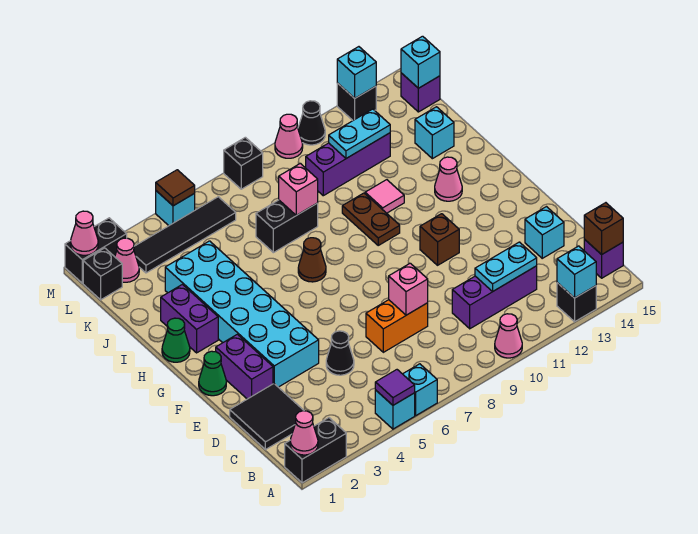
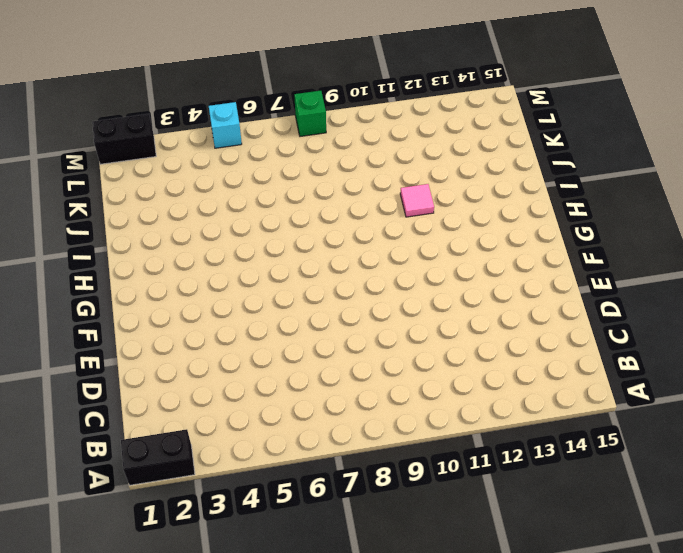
green brick M8 level 1 -> black brick M8 level 1
none -> cyan brick A5 level 1
none -> cyan brick A6 level 1
none -> pink cone A10 level 1
none -> black brick A13 level 1

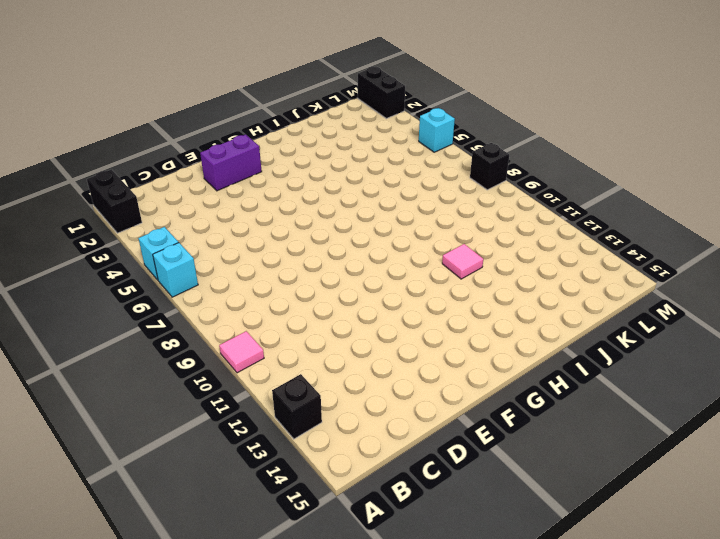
pink tile A10 level 1 -> pink cone A10 level 1
none -> purple brick B15 level 1
none -> black tile C1:D2 level 1
none -> purple brick C10:C12 level 1
none -> black cone D5 level 1

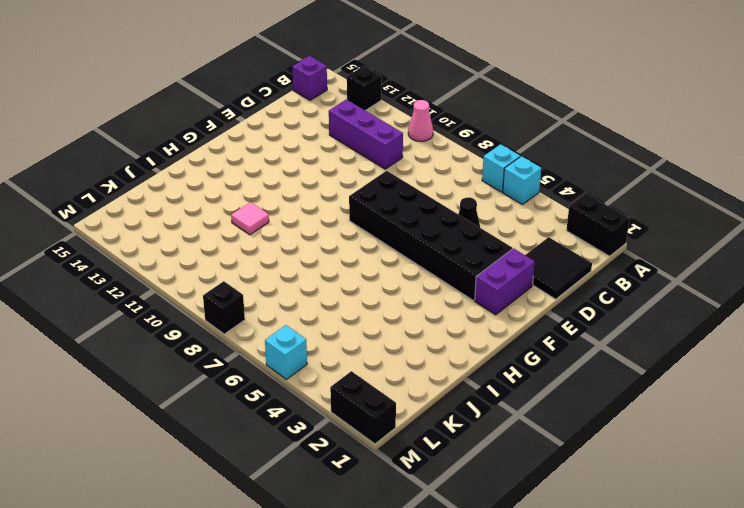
black brick E3:F8 level 1 -> cyan brick E3:J4 level 1
none -> orange brick D7:D8 level 1
none -> cyan brick D14 level 1
none -> green cone F1 level 1
none -> brown brick F11 level 1

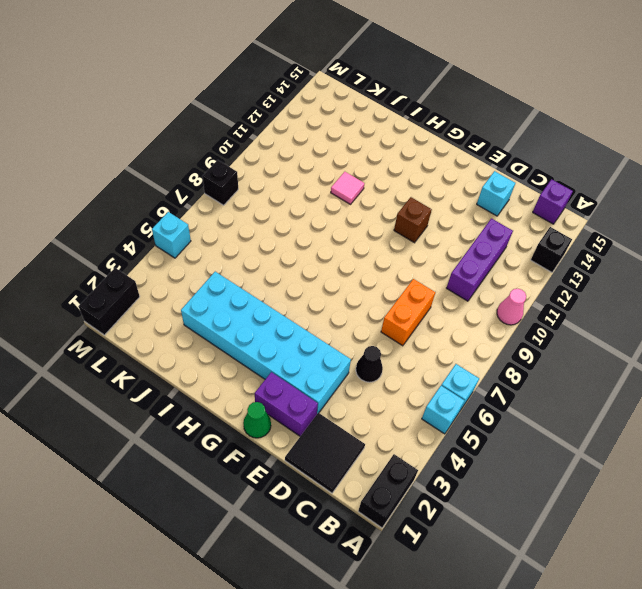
none -> green cone H1 level 1
none -> purple brick H2:I2 level 1
none -> brown cone H7 level 1
none -> brown plate H10:I10 level 1

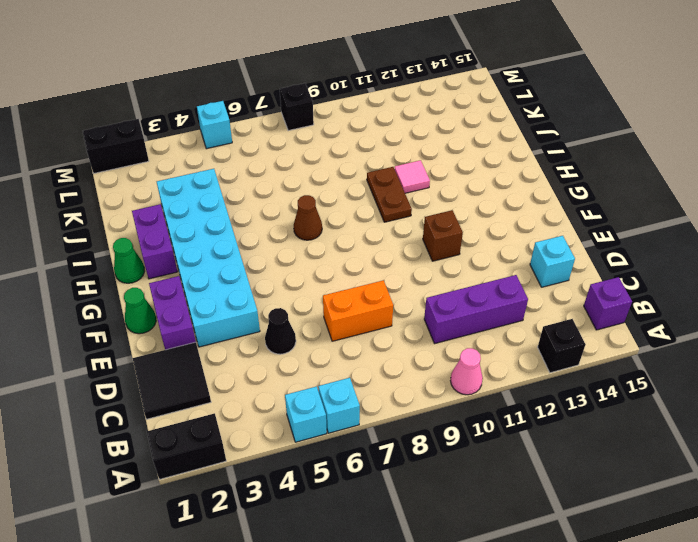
none -> pink cone H13 level 1
none -> black brick J7:J8 level 1
none -> cyan brick J14 level 1
none -> purple brick K10:K12 level 1

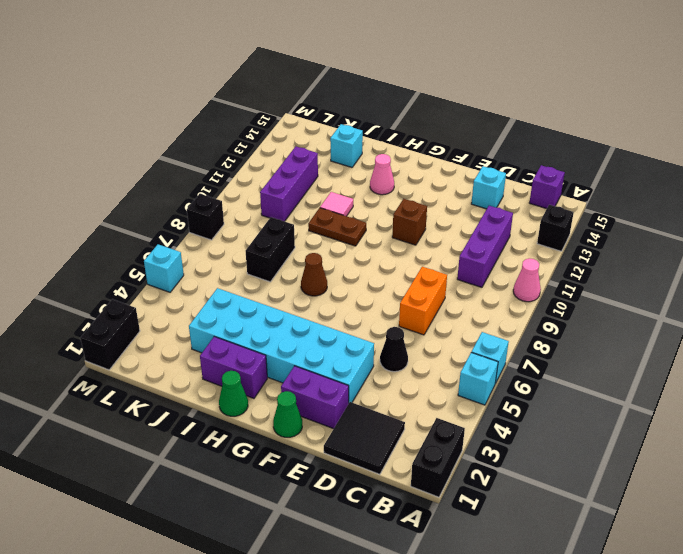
none -> black brick L1 level 1
none -> pink cone L2 level 1
none -> black tile L3:L6 level 1
none -> purple brick L15 level 1

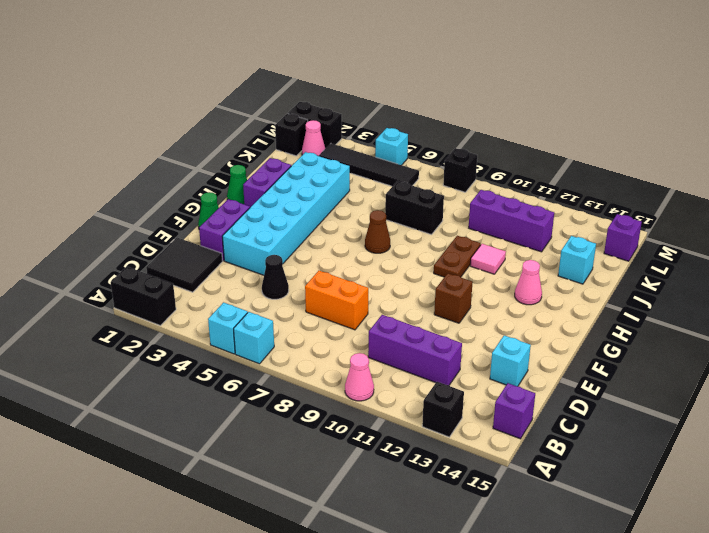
none -> pink cone M10 level 1
none -> black cone M11 level 1
none -> black brick M13 level 1
none -> pink cone A1 level 2

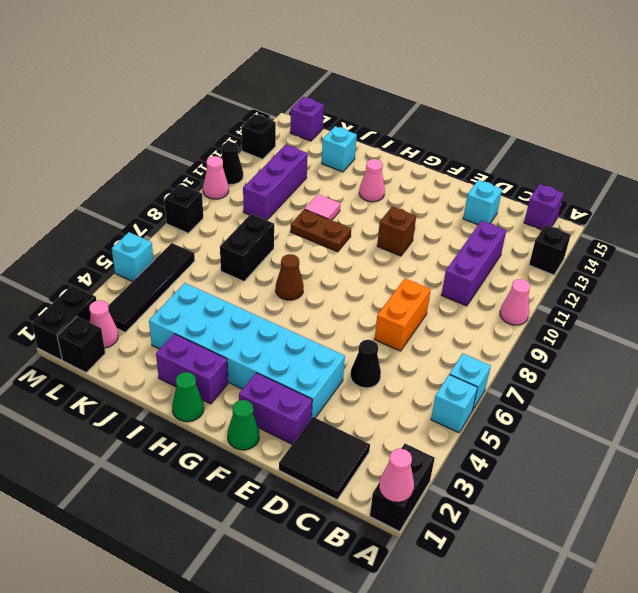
none -> purple tile A5 level 2
none -> cyan brick A13 level 2
none -> brown brick B15 level 2
none -> cyan plate C11:C12 level 2

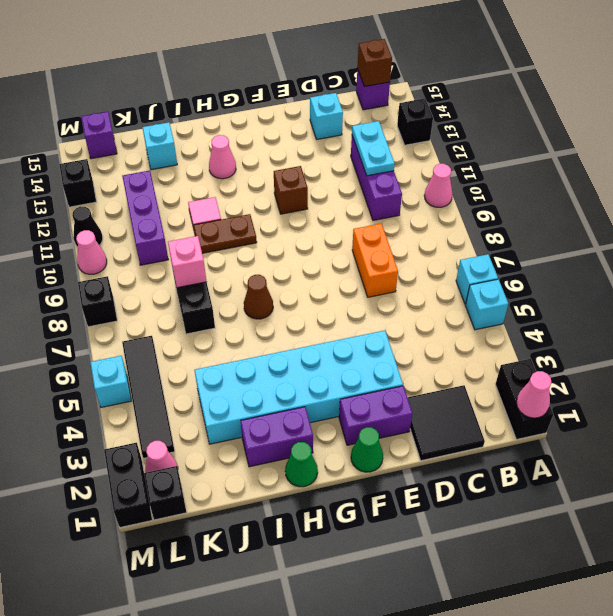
none -> black cone D5 level 1
none -> purple tile A5 level 2
none -> cyan brick A13 level 2
none -> pink brick D8 level 2

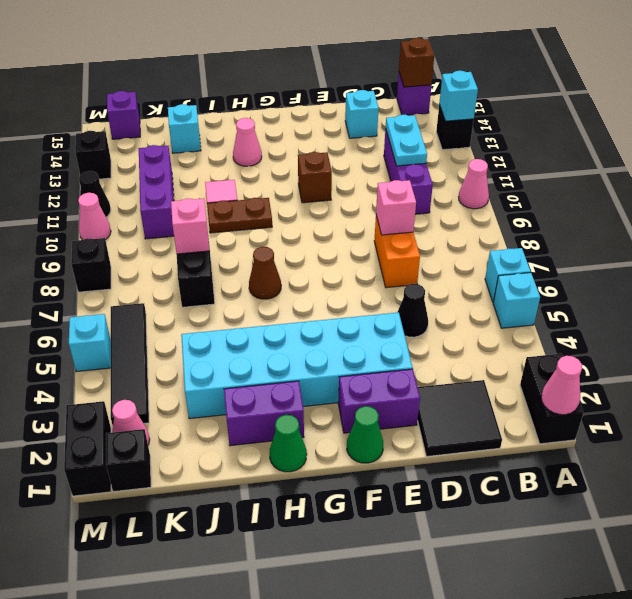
none -> purple tile A5 level 2
none -> cyan plate K11:K12 level 2
none -> cyan brick L15 level 2
none -> pink cone M1 level 2

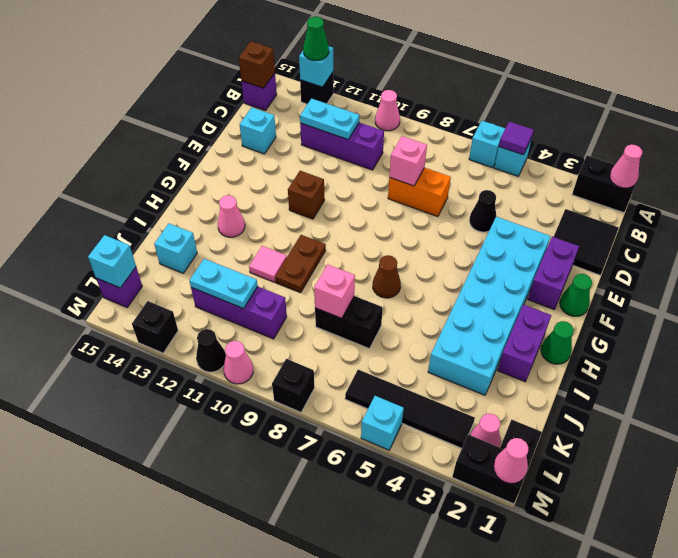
green cone A13 level 3 -> none
none -> brown tile M5 level 2
none -> cyan brick M13 level 2

